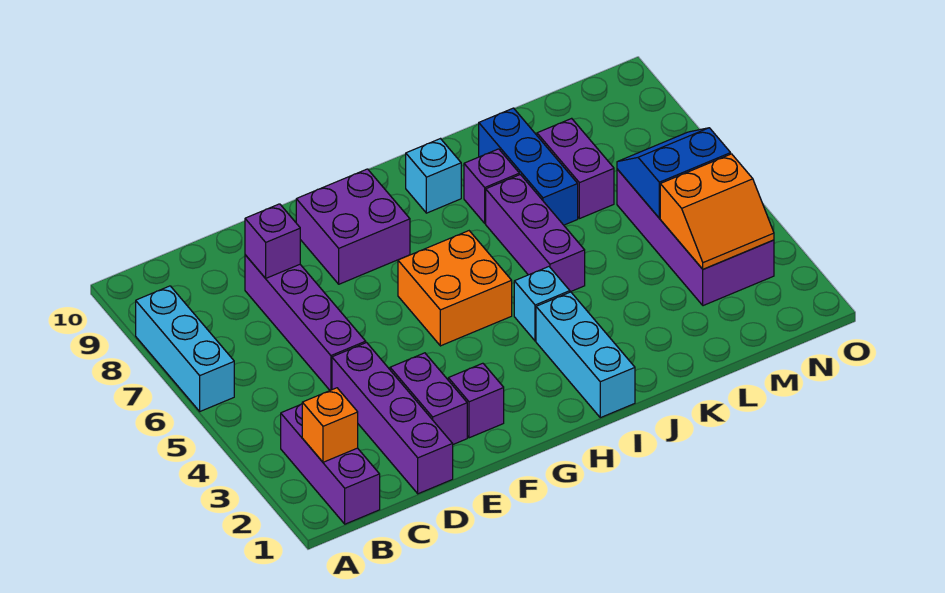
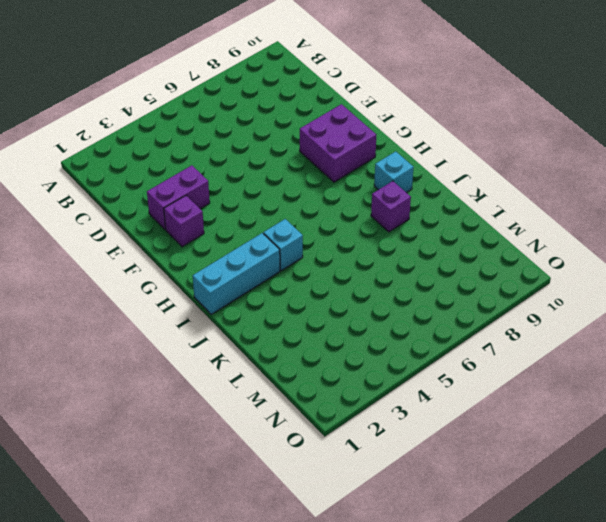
none -> cyan brick A6:A8 level 1
none -> purple brick B1:B3 level 1
none -> purple brick D1:D4 level 1

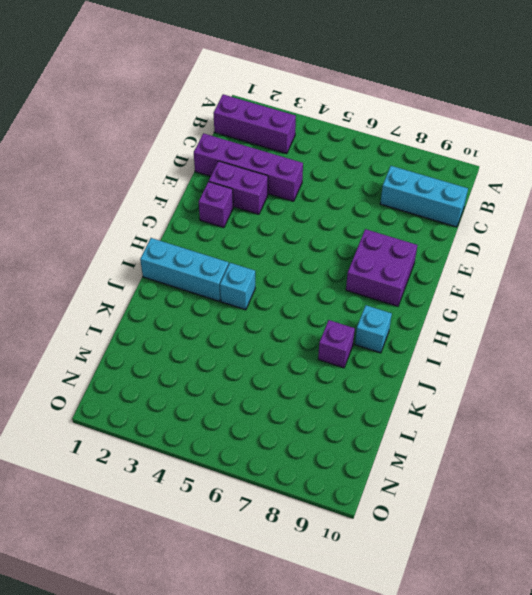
cyan brick C8:C10 level 1 -> cyan brick A6:A8 level 1
none -> purple brick D5:D8 level 1
none -> orange brick G5:H6 level 1
none -> purple brick J5:J7 level 1

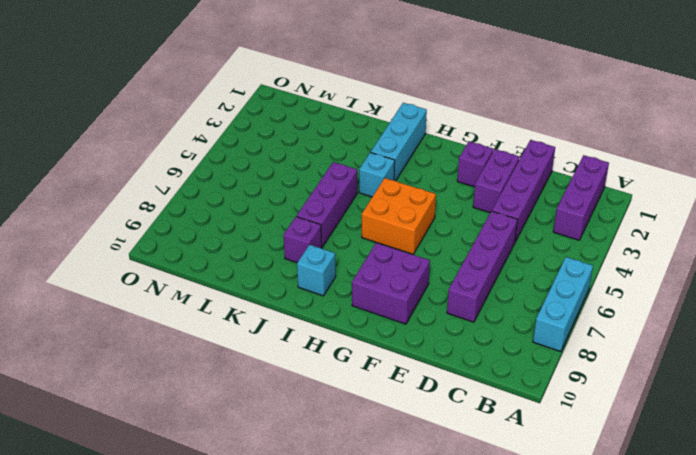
none -> blue brick K7:K9 level 1
none -> purple brick L7:L8 level 1
none -> purple brick M3:N6 level 1

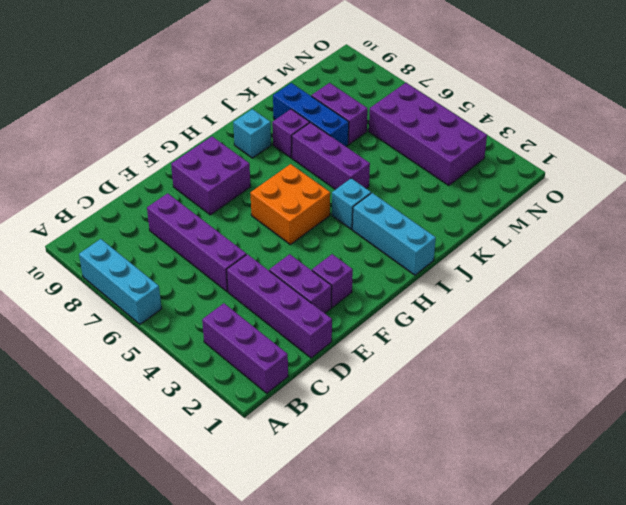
none -> orange brick B2 level 2
none -> purple brick D8 level 2
none -> orange slope M3:N4 level 2 top 4

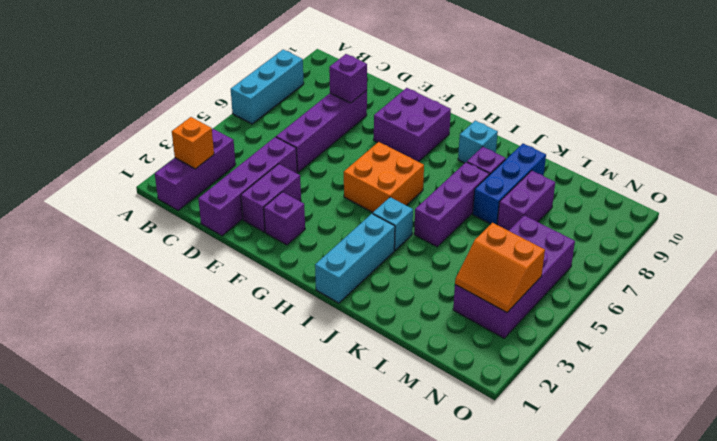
none -> blue slope M5:N6 level 2 top 5

